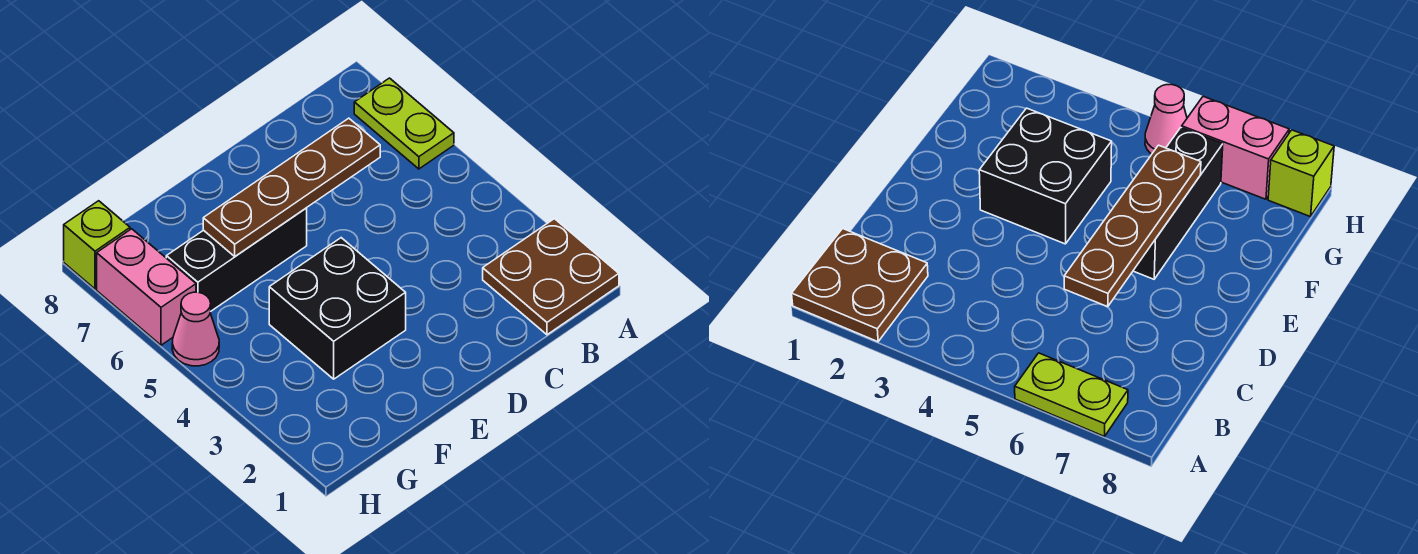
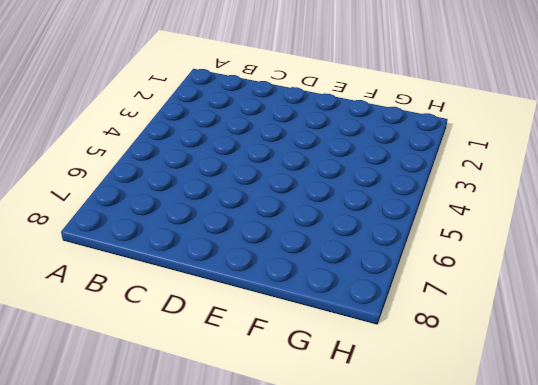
none -> brown plate A1:B2 level 1
none -> lime plate A6:A7 level 1

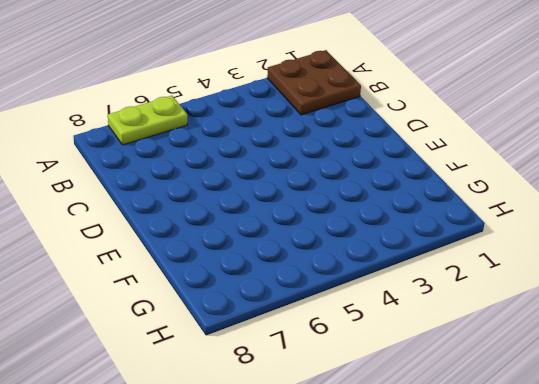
none -> black brick E3:F4 level 1
none -> black brick E6:G6 level 1

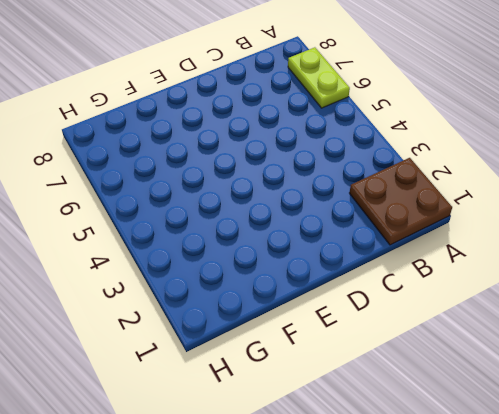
none -> black brick E3:F4 level 1
none -> black brick E6:G6 level 1

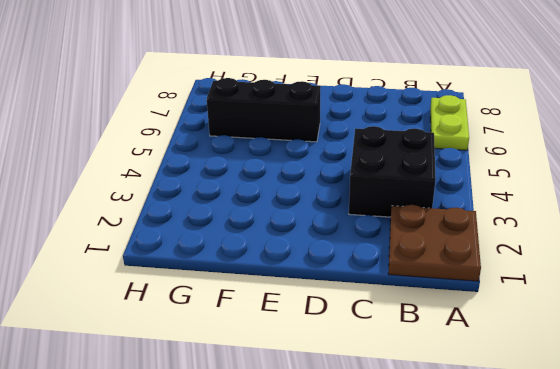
black brick B3:C4 level 1 -> black brick E3:F4 level 1
none -> pink cone H5 level 1
none -> pink brick H6:H7 level 1

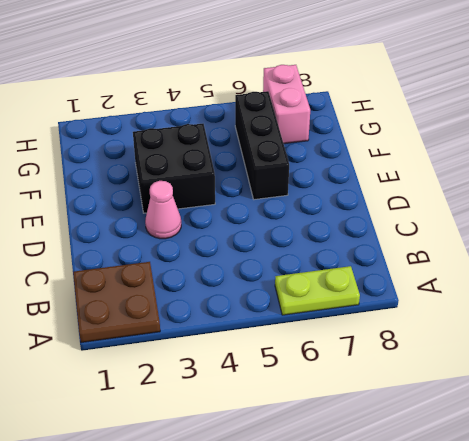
pink cone D3 level 1 -> pink cone H5 level 1
pink brick G7:H7 level 1 -> pink brick H6:H7 level 1
none -> lime brick H8 level 1
none -> brown plate C6:F6 level 2

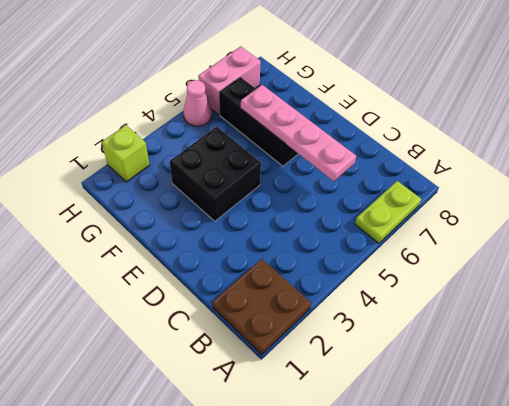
pink plate C6:F6 level 2 -> brown plate C6:F6 level 2
lime brick H2 level 1 -> lime brick H8 level 1

